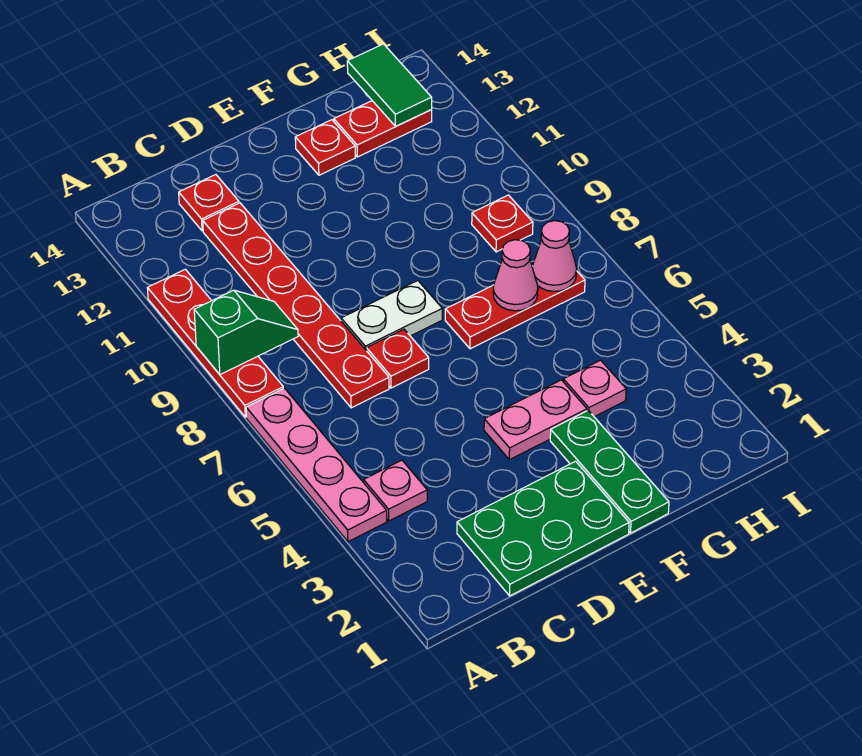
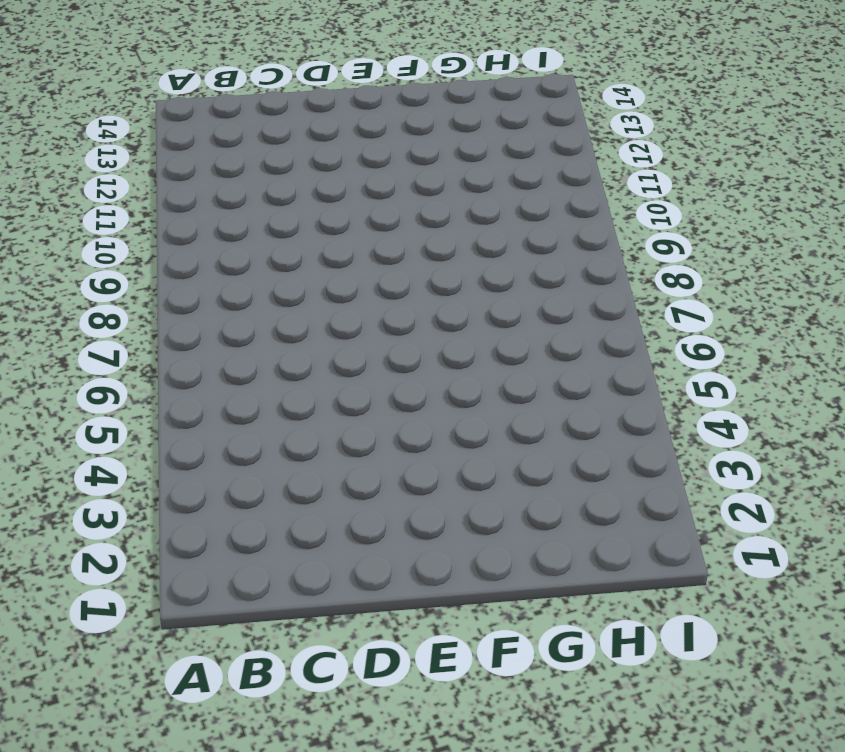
none -> pink plate A4:A7 level 1
none -> red plate A8:A11 level 1
none -> pink plate B4 level 1

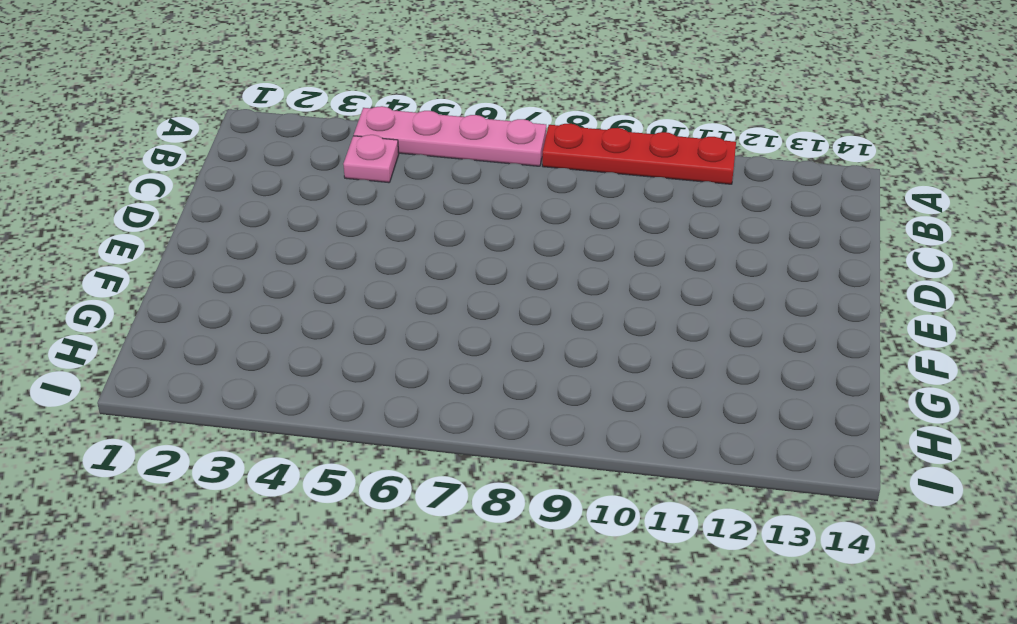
none -> green plate C1:E2 level 1
none -> red plate C7:C12 level 1
none -> red plate C13 level 1

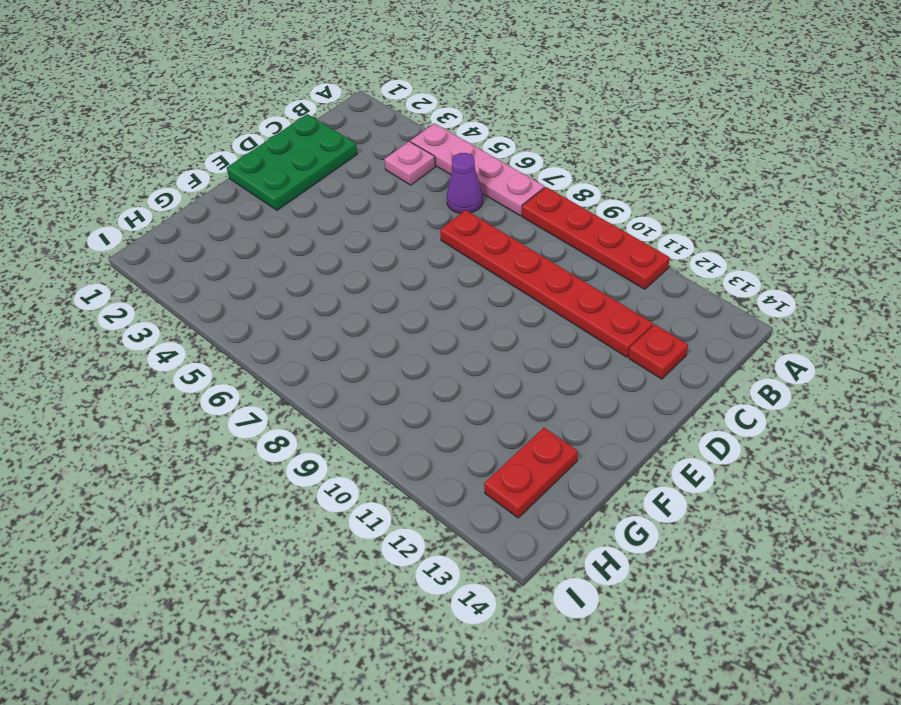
purple cone B6 level 1 -> none
none -> red plate D7 level 1
none -> white plate D8:E8 level 1
none -> pink plate E4:F4 level 1

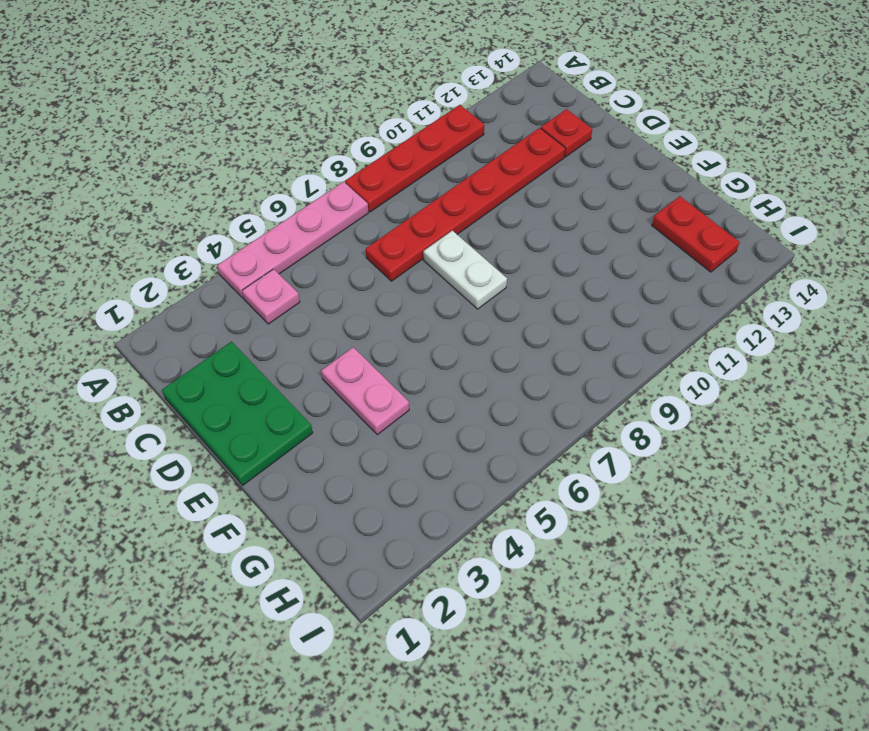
none -> red plate D7 level 1
none -> green plate F1:F3 level 1
none -> red plate F7:H7 level 1

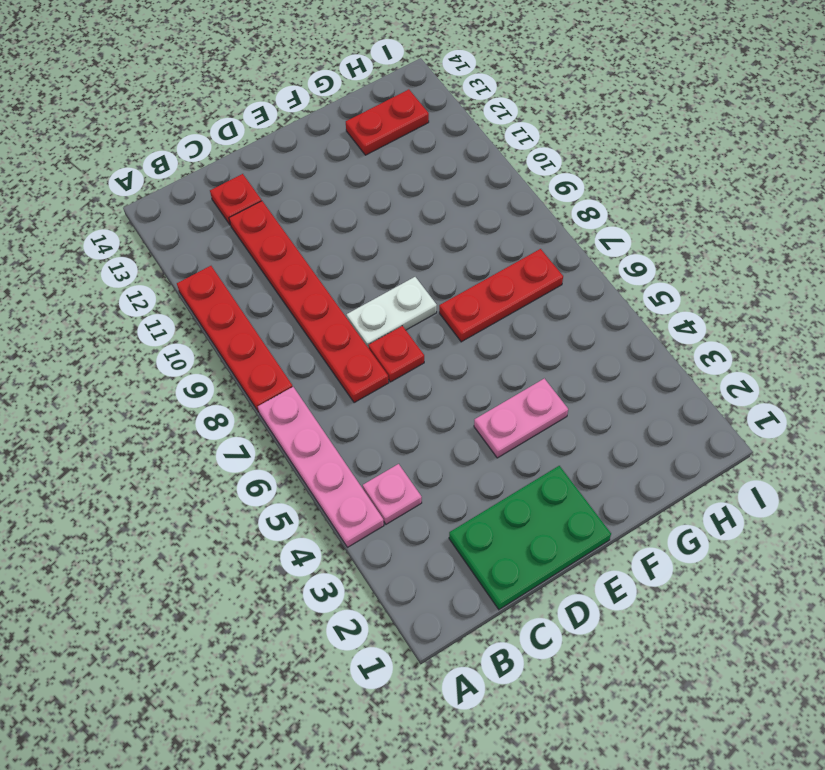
none -> green plate F1:F3 level 1
none -> red plate F13 level 1
none -> pink plate G4 level 1

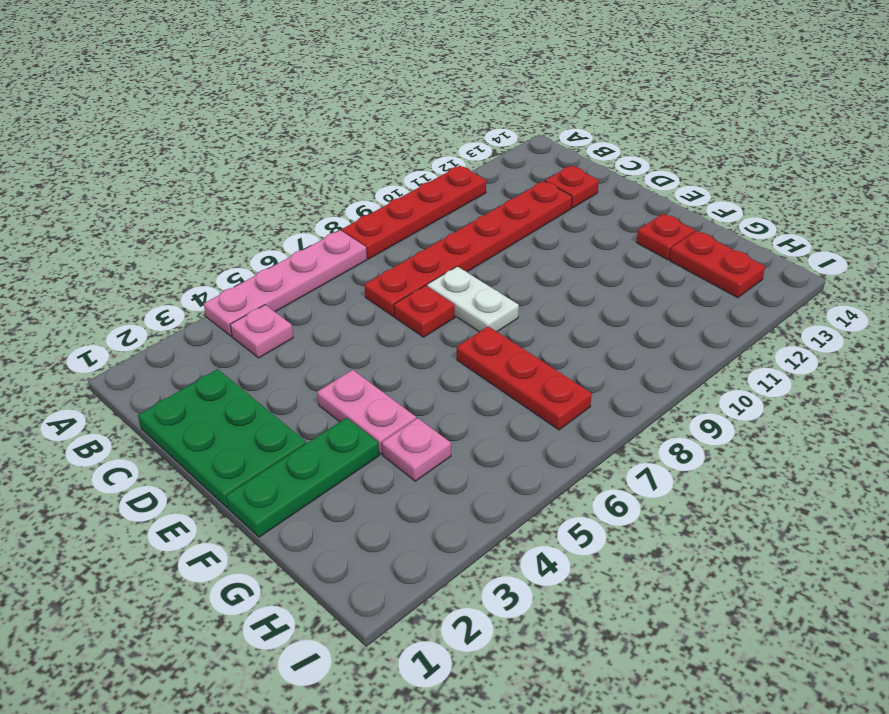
none -> red plate H9 level 1
none -> green slope A9:B9 level 2 top A
none -> pink cone G7 level 2

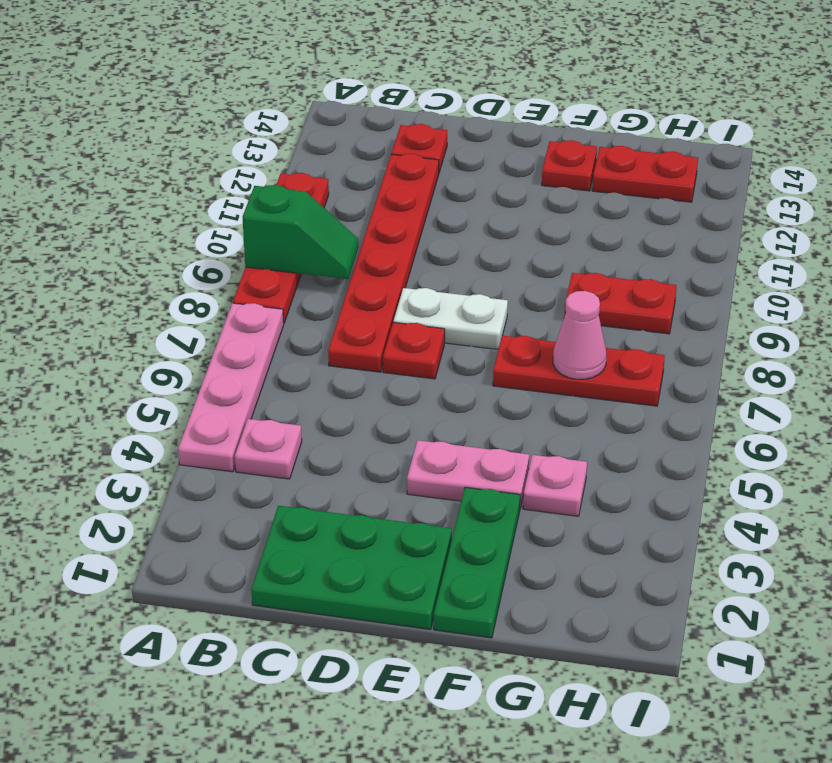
red plate G9:H9 level 1 -> red plate H9 level 1
none -> pink cone H7 level 2
none -> green tile H13:H14 level 2

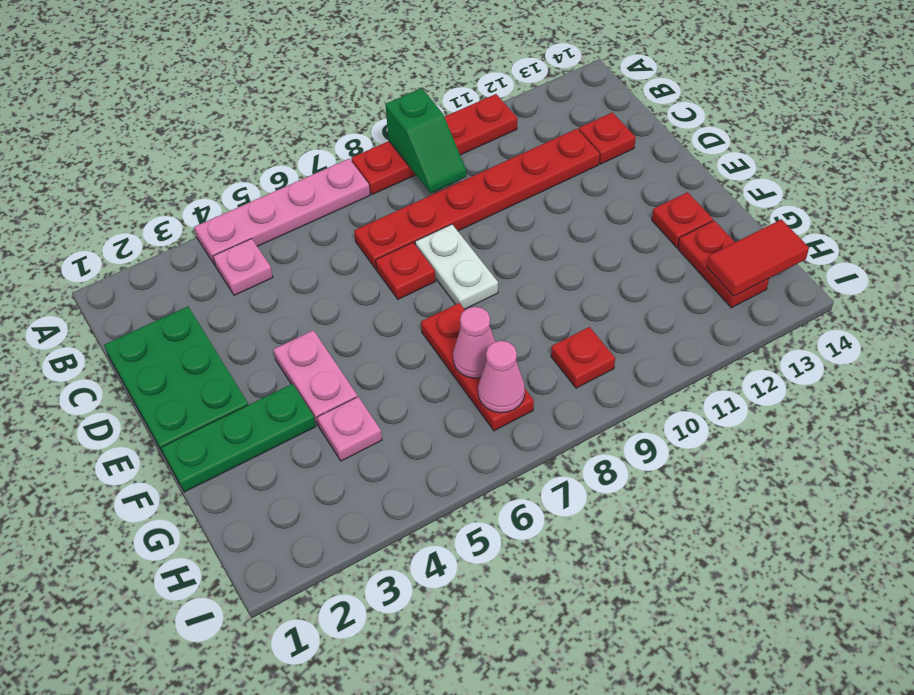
red tile H13:H14 level 2 -> green tile H13:H14 level 2

